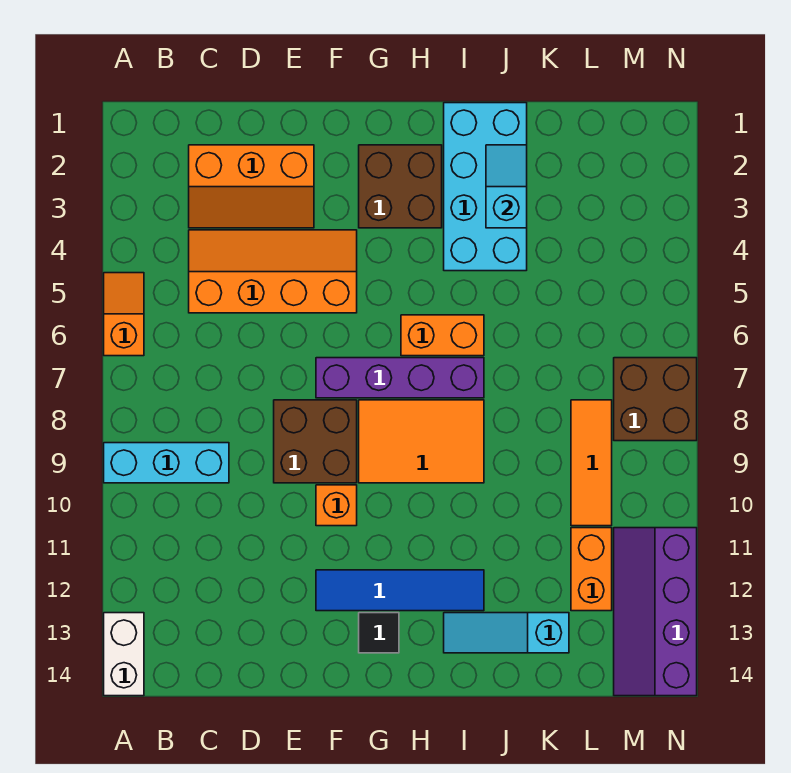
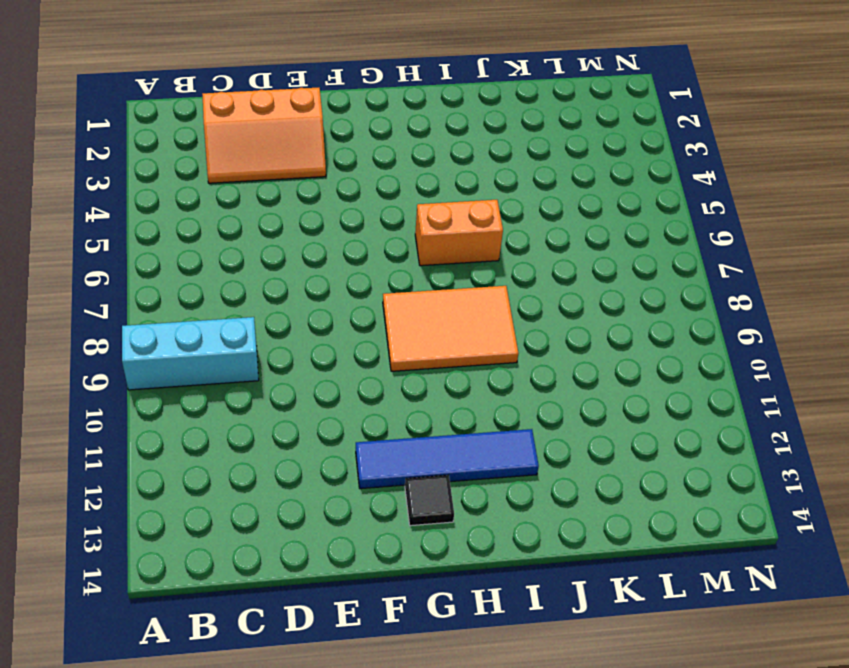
none -> orange slope A5:A6 level 1 top 6
none -> white brick A13:A14 level 1
none -> orange slope C4:F5 level 1 top 5

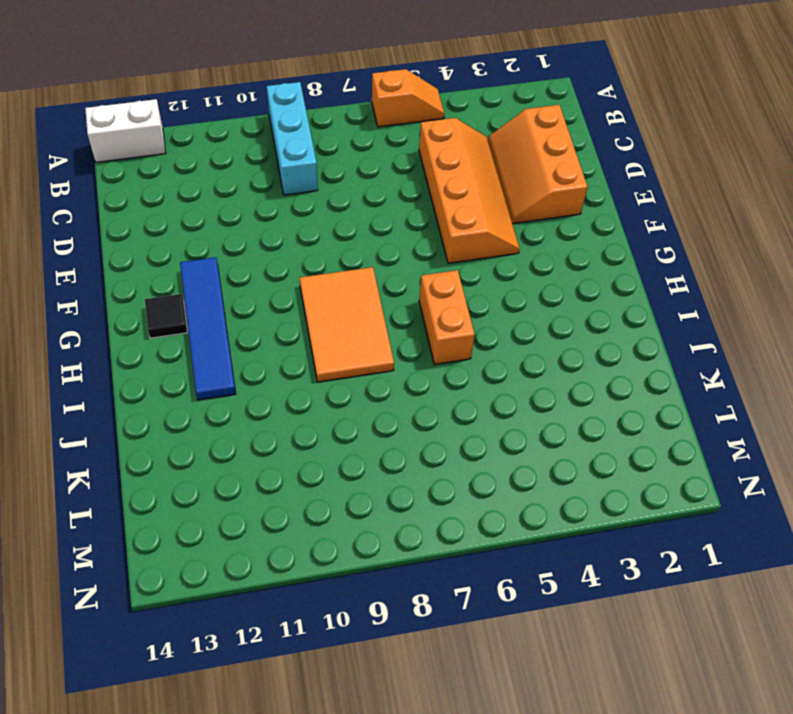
none -> brown brick E8:F9 level 1
none -> purple brick F7:I7 level 1
none -> orange brick F10 level 1

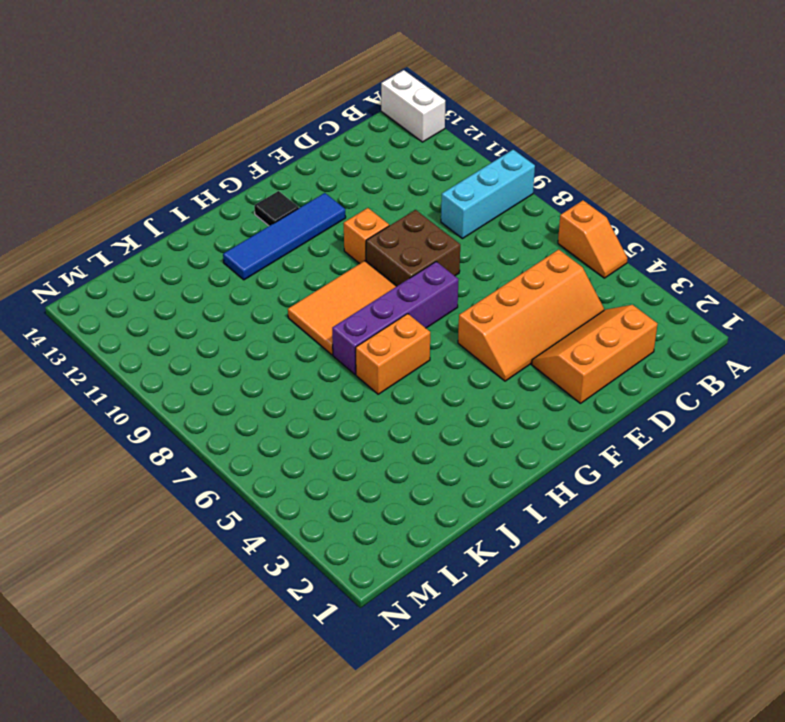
none -> brown brick G2:H3 level 1
none -> cyan brick I1:J4 level 1
none -> cyan slope I13:K13 level 1 top K

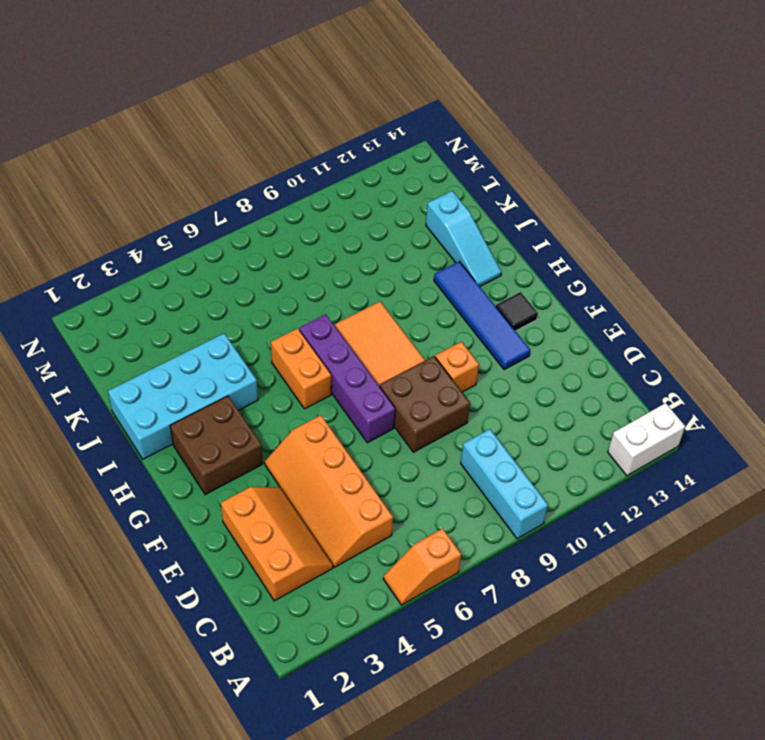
none -> orange tile L8:L10 level 1
none -> orange brick L11:L12 level 1
none -> brown brick M7:N8 level 1

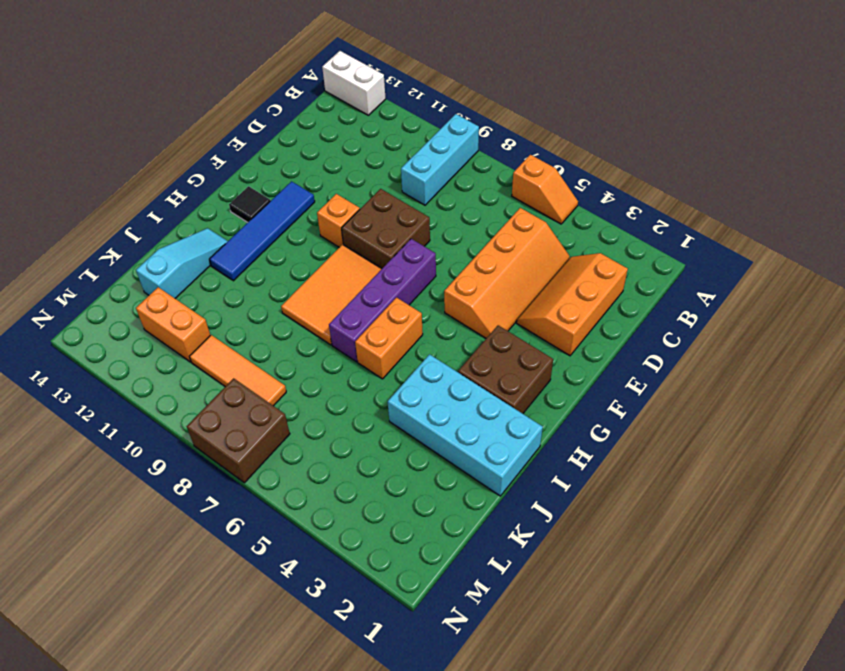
none -> purple slope M11:N14 level 1 top N
none -> cyan slope J2:J3 level 2 top 3

